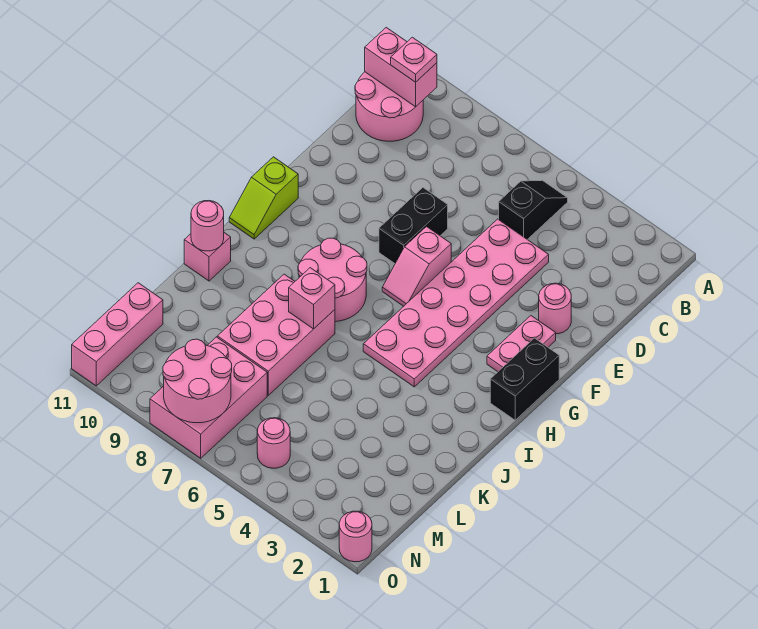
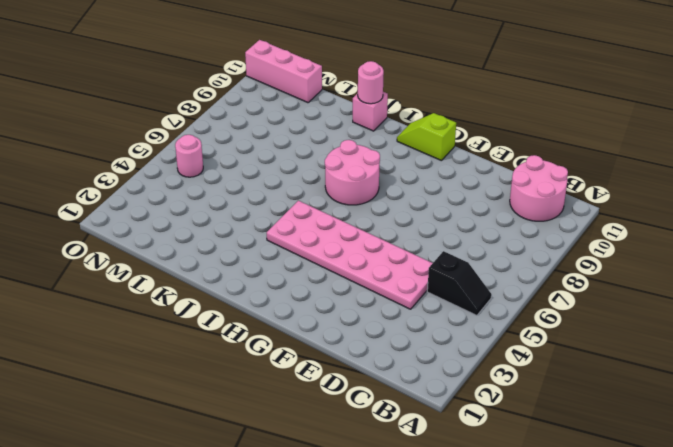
none -> pink round brick E2 level 1
none -> black brick E7:F7 level 1
none -> pink plate F2:G2 level 1

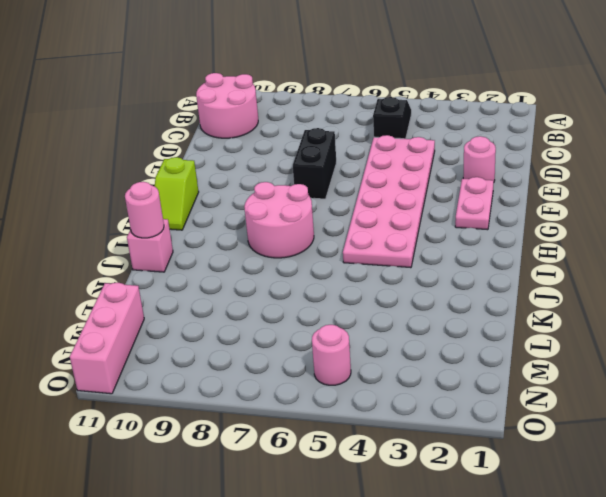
none -> pink slope F6:G6 level 1 top F
none -> black brick G1:H1 level 1
none -> pink brick J7:L8 level 1

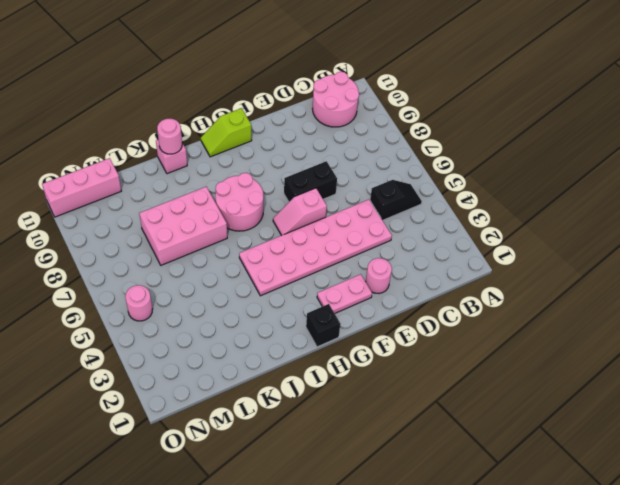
black brick H1 level 1 -> black brick G1:H1 level 1
none -> pink brick M7:O8 level 1
none -> pink round brick O1 level 1
none -> pink brick B10:B11 level 2

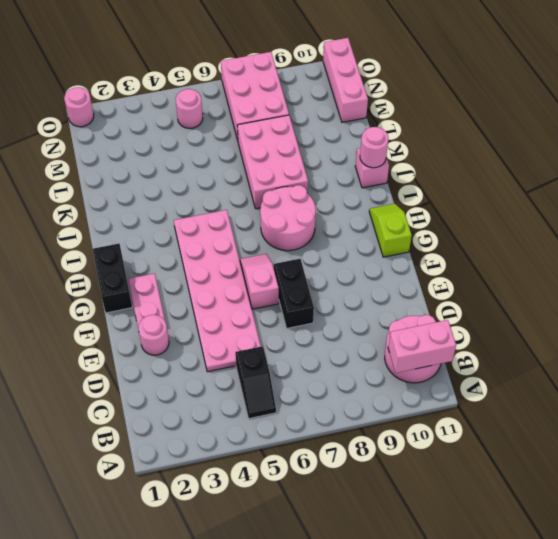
none -> pink brick J7 level 2
none -> pink round brick N7:O8 level 2
none -> pink plate B10 level 3

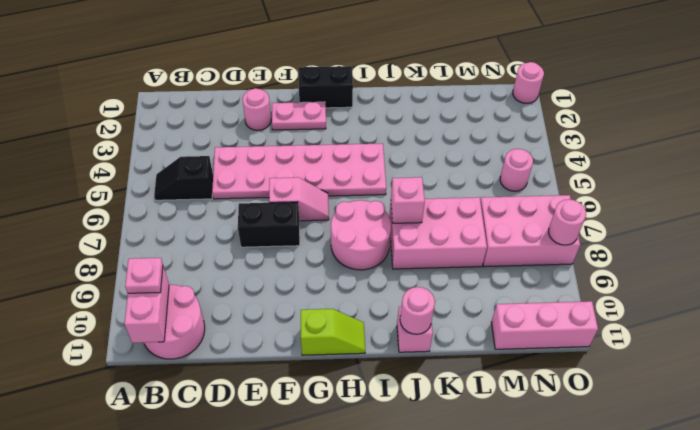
pink round brick O8 level 2 -> pink round brick N7:O8 level 2

